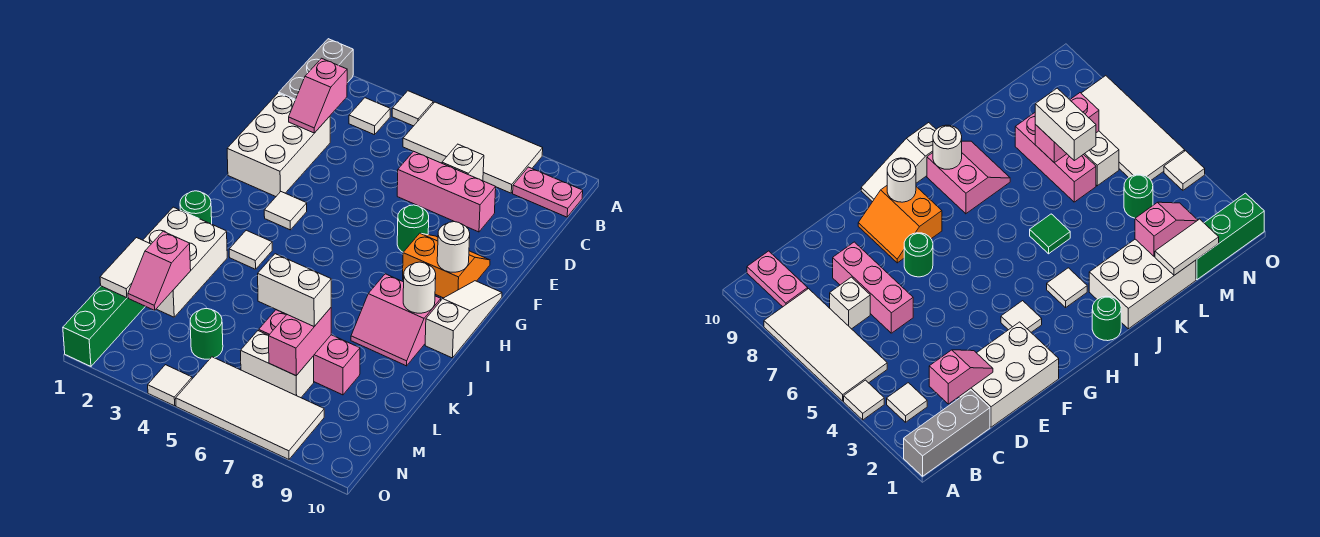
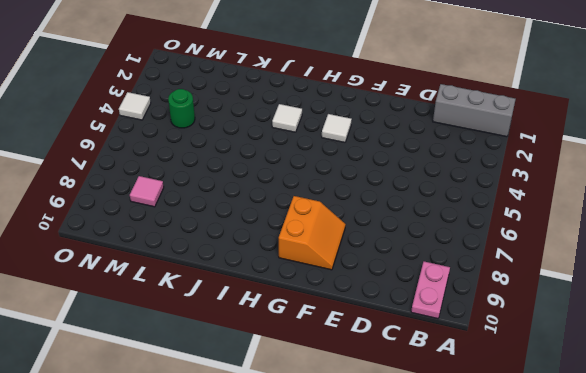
pink tile M8 level 1 -> none
none -> white tile A4 level 1
none -> white tile A5:B8 level 1
none -> white tile B3 level 1
none -> white brick C7 level 1

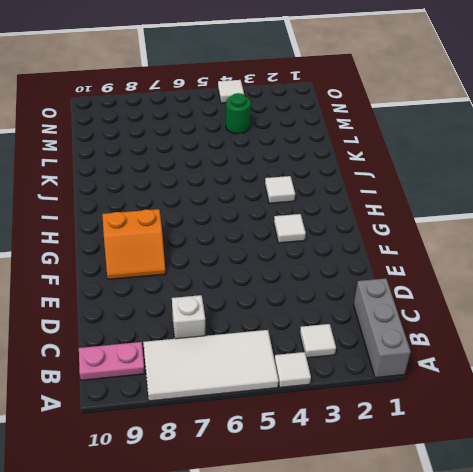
none -> white brick D1:F2 level 1
none -> pink brick D6:D8 level 1
none -> green round brick F7 level 1
none -> white slope G10:I10 level 1 top I

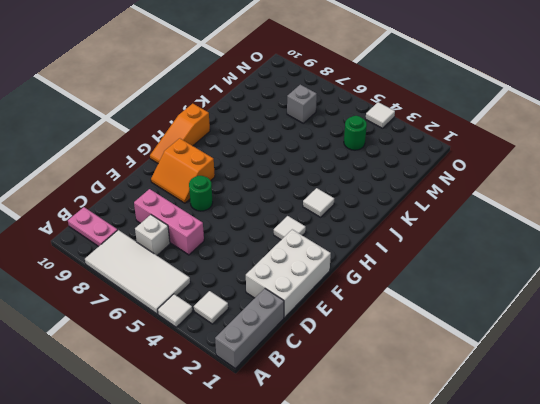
orange slope G10:I10 level 1 top I -> white slope G10:I10 level 1 top I
grey brick M7 level 1 -> white brick M6:M7 level 1
none -> green round brick I1 level 1
none -> pink slope I8:J9 level 1 top I
none -> white brick J1:L2 level 1
none -> green tile J5 level 1

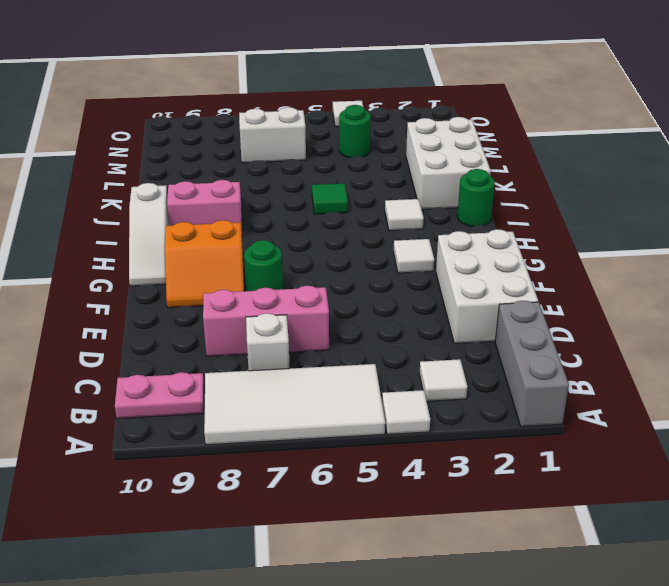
none -> pink brick L6:L8 level 1
none -> green brick M1:O1 level 1
none -> white tile N5:O8 level 1
none -> pink slope C2:D2 level 2 top C

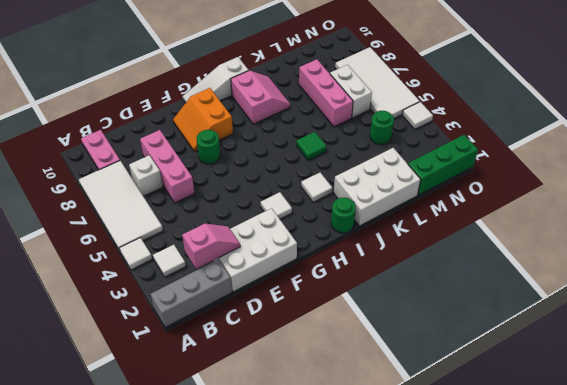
none -> white round brick G9 level 2
none -> white round brick I9 level 2
none -> white tile L1:M1 level 2
none -> pink slope L2:M2 level 2 top L

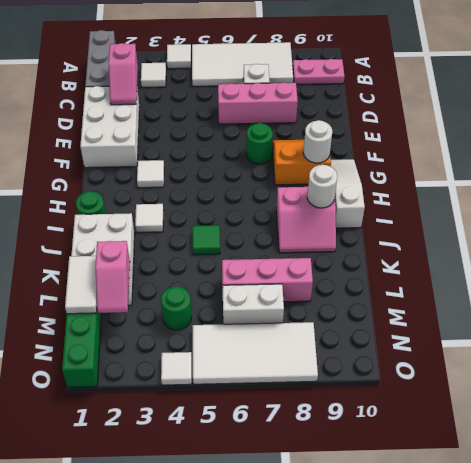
none -> pink brick L7:M7 level 2
none -> white brick L6:L7 level 3

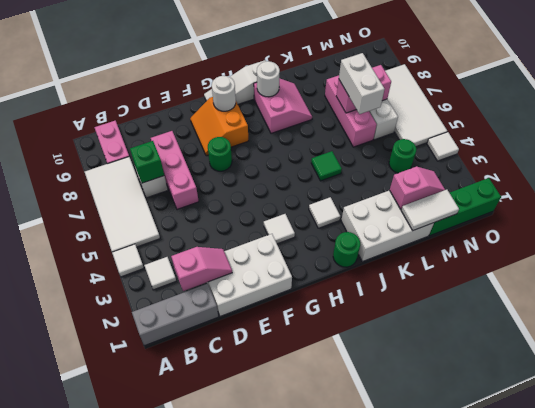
green brick C7 level 2 -> none

